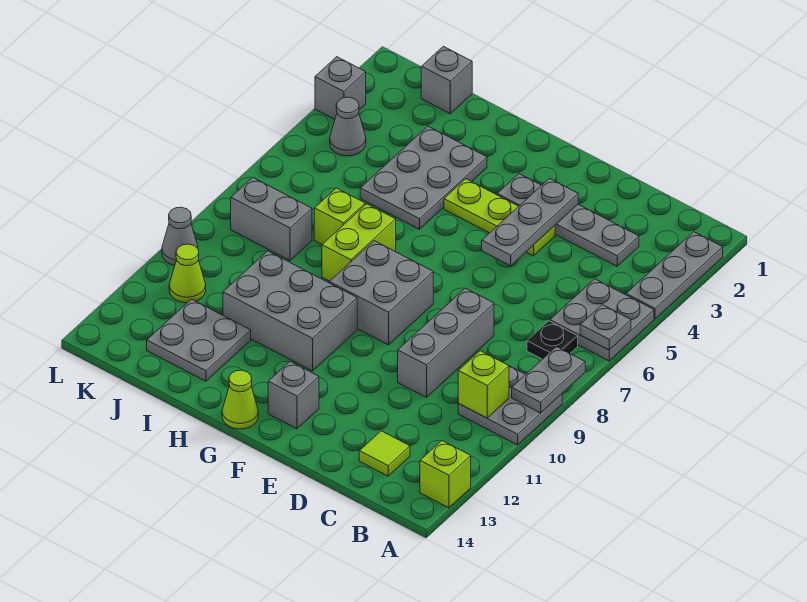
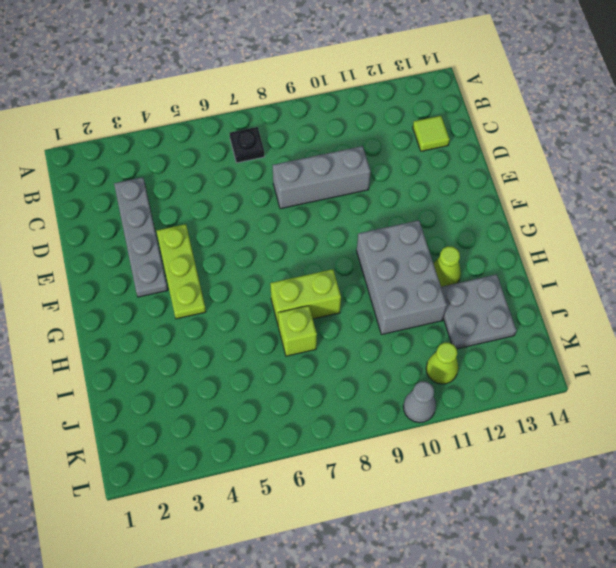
lime cone H12 level 1 -> lime cone G14 level 1
none -> grey plate A2:A4 level 1
none -> grey plate A5:B6 level 1
none -> grey plate A9:B10 level 1

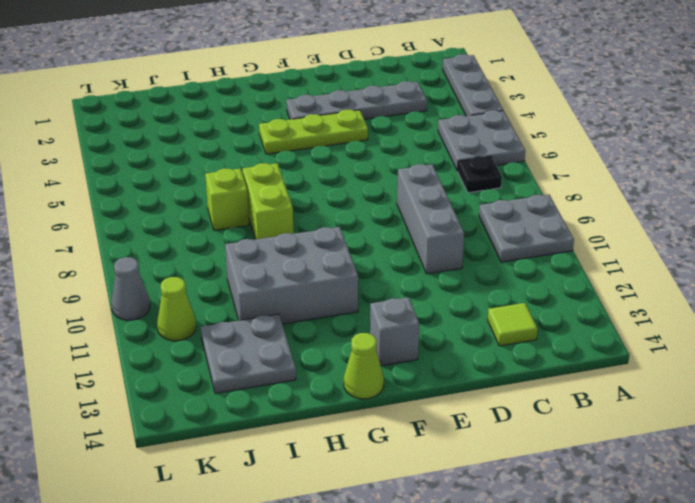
none -> lime brick A13 level 1
none -> grey brick F8:G9 level 1
none -> grey plate H3:I5 level 1

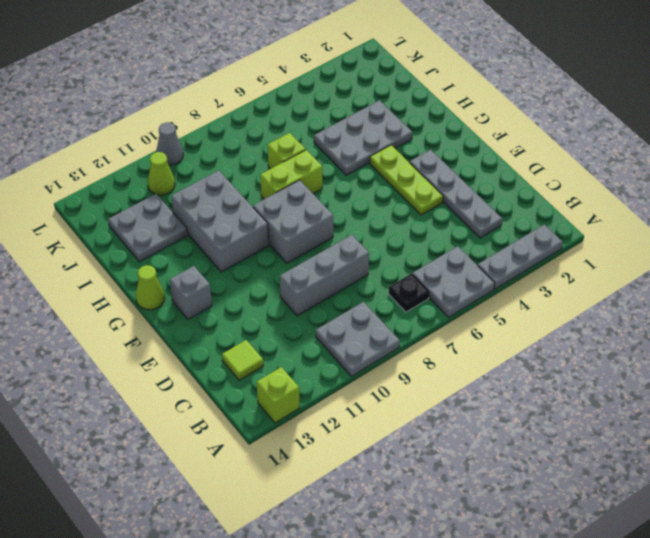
none -> grey brick J1 level 1
none -> grey brick J8:K8 level 1
none -> grey cone K4 level 1

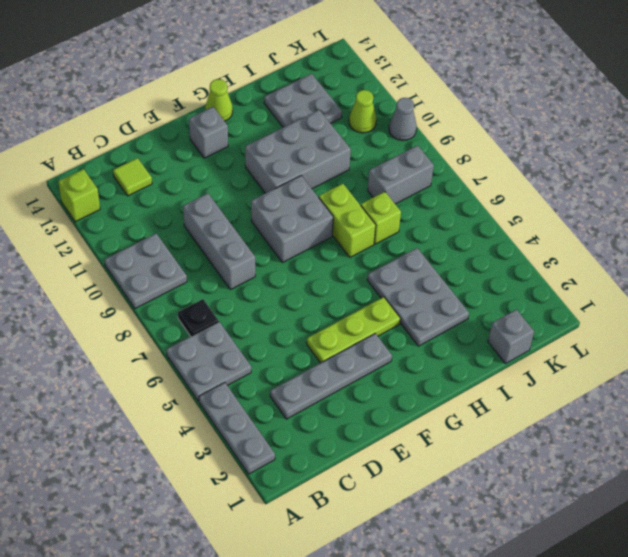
none -> grey cone K4 level 1
none -> grey brick L3 level 1
none -> grey plate A6 level 2

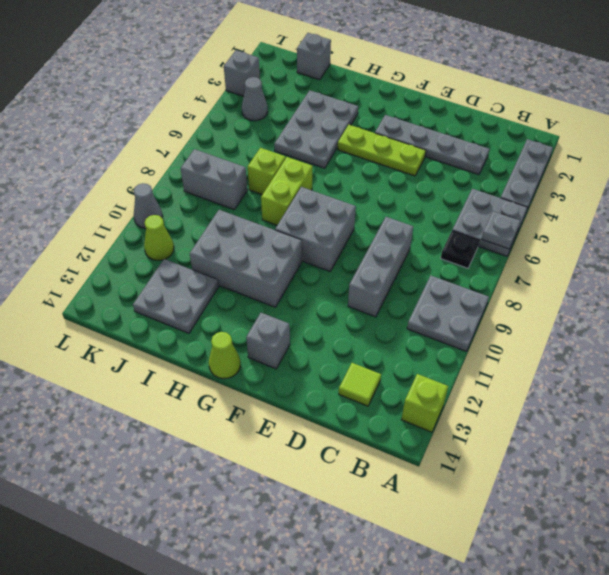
none -> grey plate A8:A9 level 2
none -> lime brick B10 level 2
none -> grey plate E3:E5 level 2

